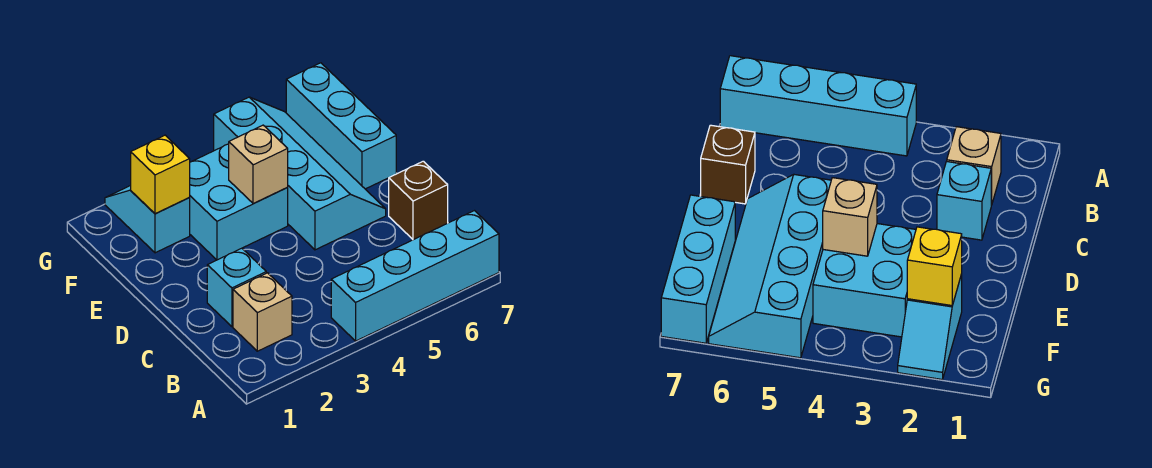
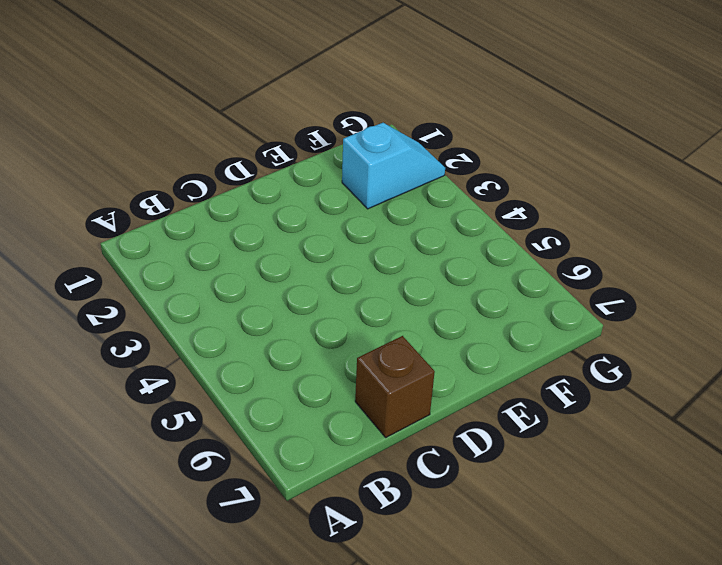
none -> cyan brick A4:A7 level 1
none -> tan brick B2 level 1

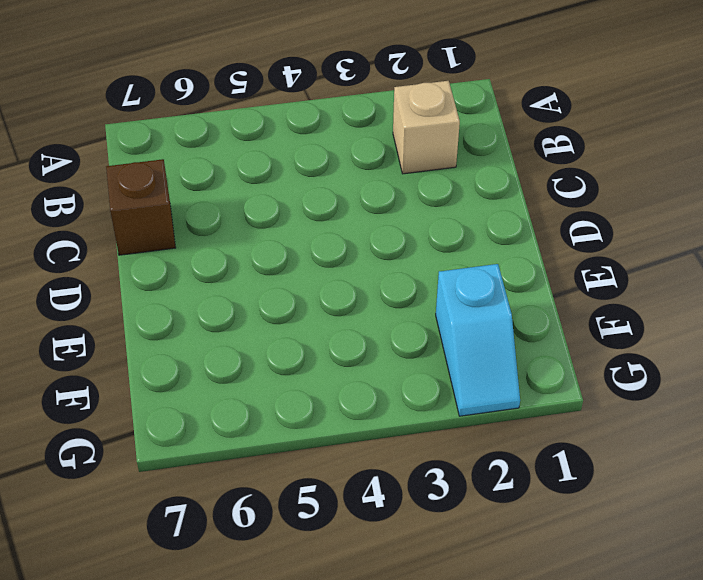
none -> cyan brick A4:A7 level 1
none -> cyan brick C2 level 1

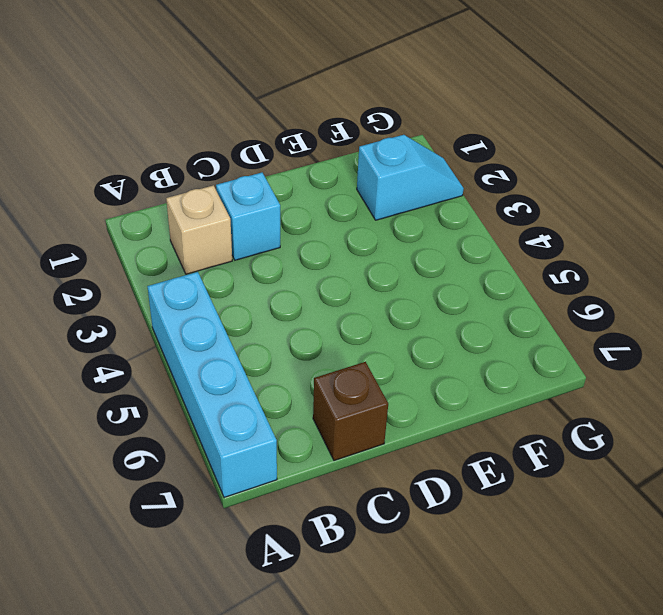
none -> cyan slope D5:G6 level 1 top 5
none -> cyan brick E3:F4 level 1

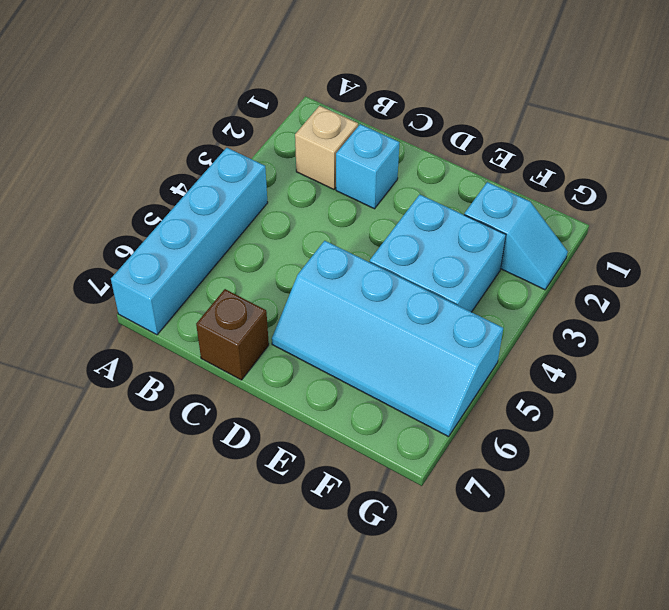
none -> cyan brick E7:G7 level 1
none -> tan brick E4 level 2

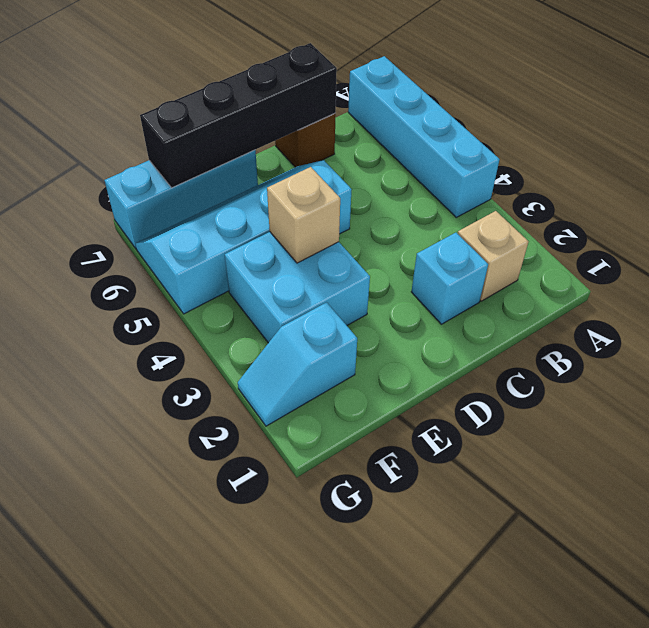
black brick C7:F7 level 2 -> none
none -> yellow brick F2 level 2

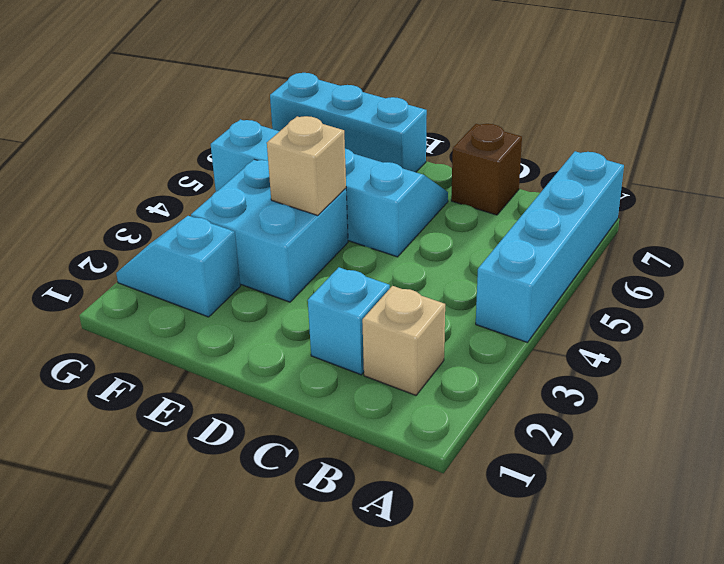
none -> yellow brick F2 level 2

